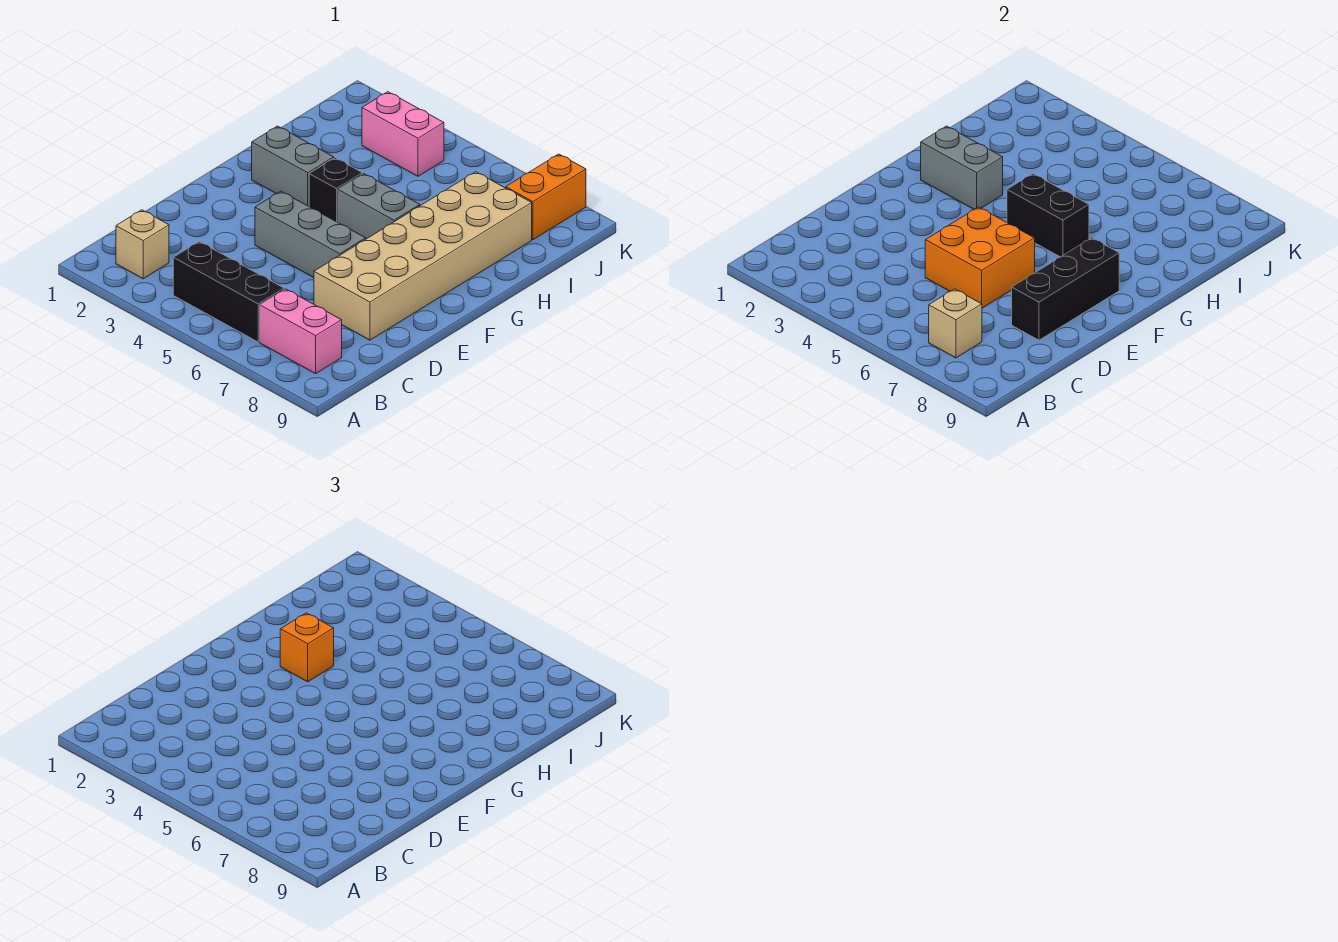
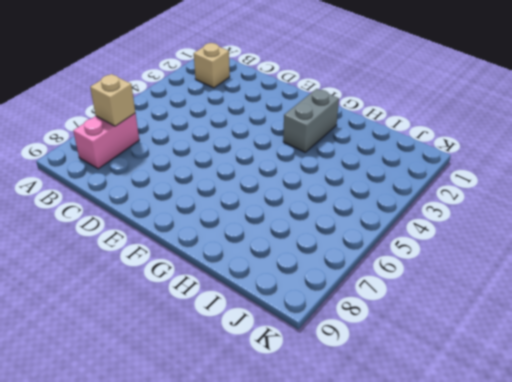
none -> black brick B4:B6 level 1
none -> tan brick D7:I8 level 1
none -> grey brick E4:E6 level 1

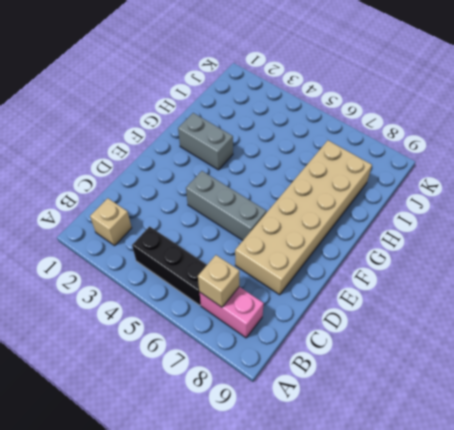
none -> black brick G4 level 1
none -> grey brick G5:G6 level 1
none -> pink brick J3:J4 level 1

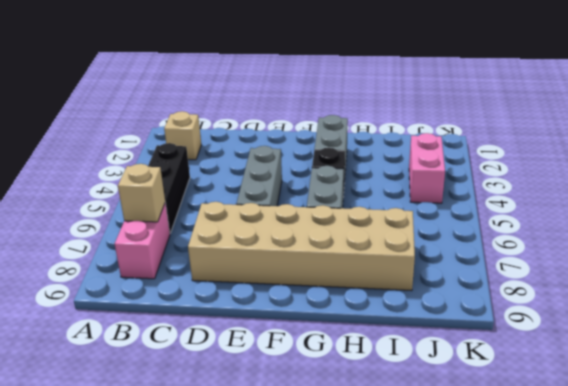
none -> orange brick J8:K8 level 1
none -> orange brick D5:E6 level 2
none -> black brick D8:F8 level 2

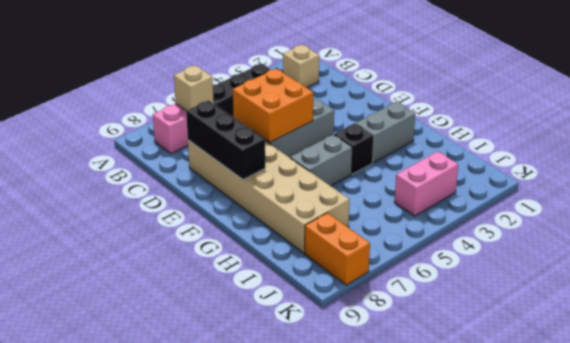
none -> grey brick G2:G3 level 2
none -> black brick G5:G6 level 2
none -> orange brick G3 level 3

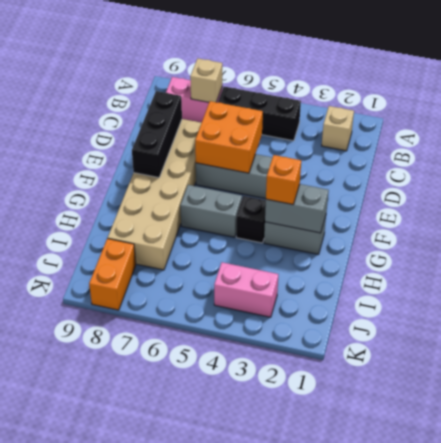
none -> black brick G5:G6 level 2

